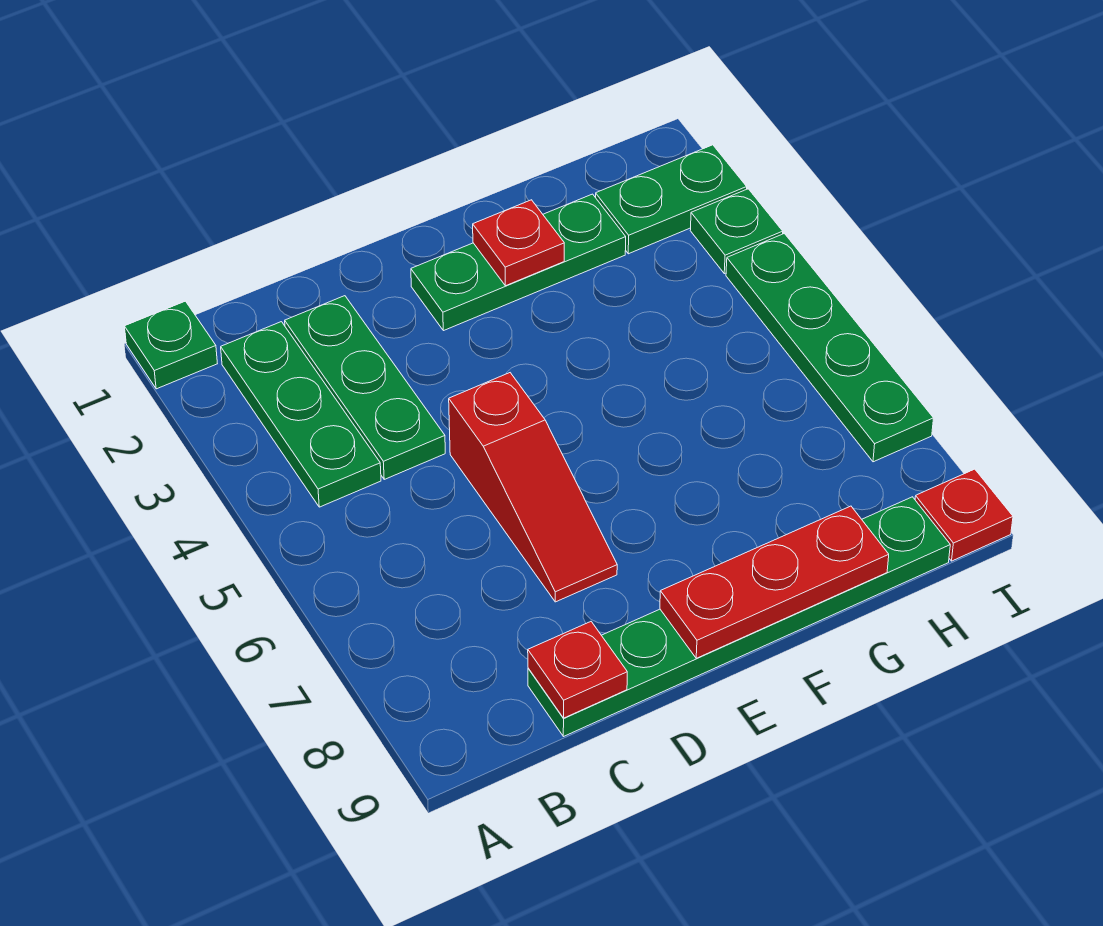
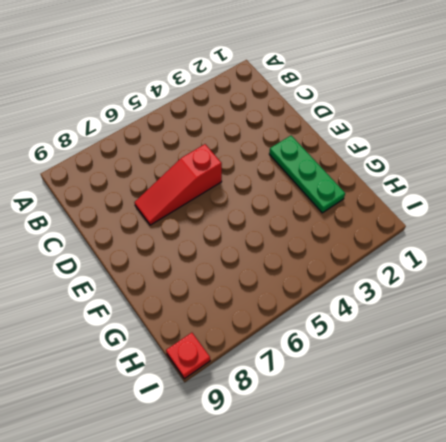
none -> green plate A1 level 1
none -> green plate B2:B4 level 1
none -> green plate C2:C4 level 1

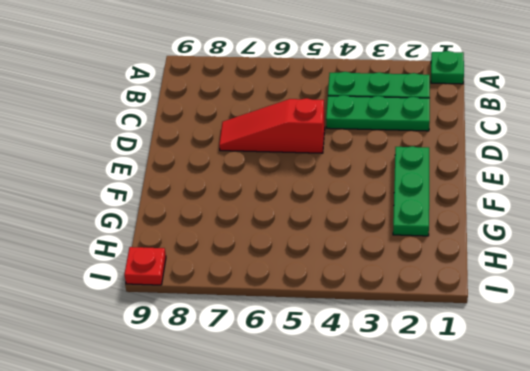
none -> green plate C9:H9 level 1
none -> green plate H2:I2 level 1
none -> green plate I3 level 1

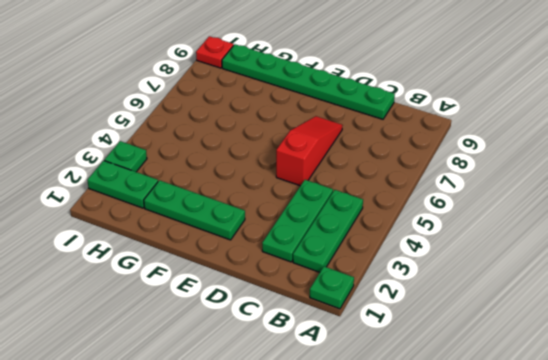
none -> green plate I4:I7 level 1
none -> red plate C9 level 2
none -> red plate E9:G9 level 2

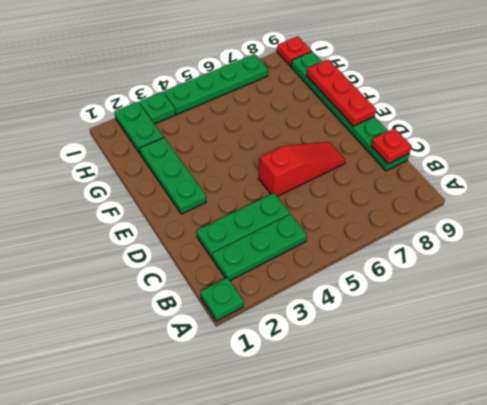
none -> red plate F2 level 2

